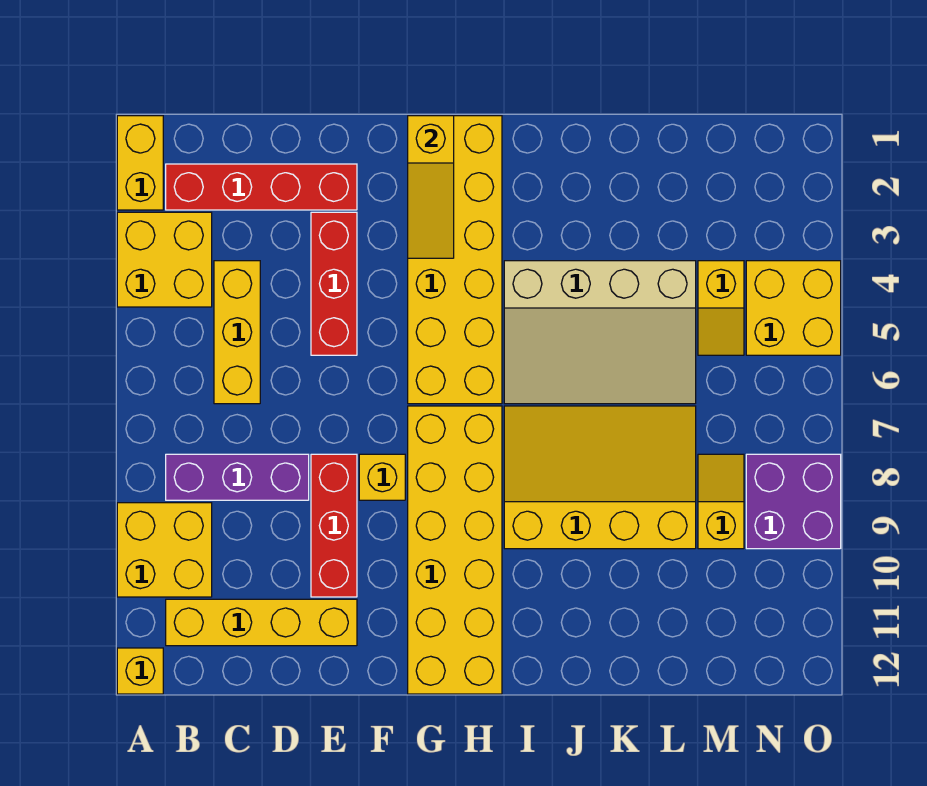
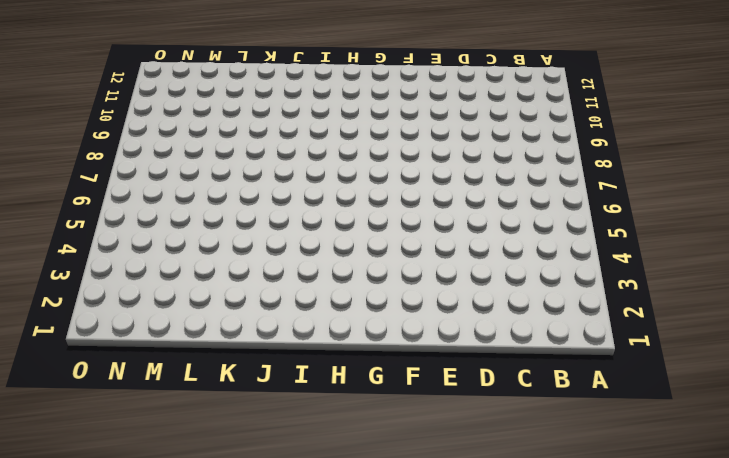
none -> yellow brick A1:A2 level 1
none -> yellow brick A3:B4 level 1
none -> yellow brick A9:B10 level 1

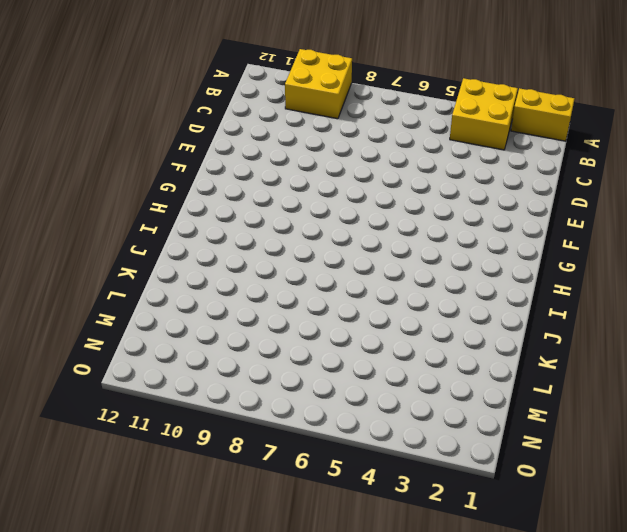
none -> yellow brick A12 level 1
none -> red brick B2:E2 level 1
none -> purple brick B8:D8 level 1

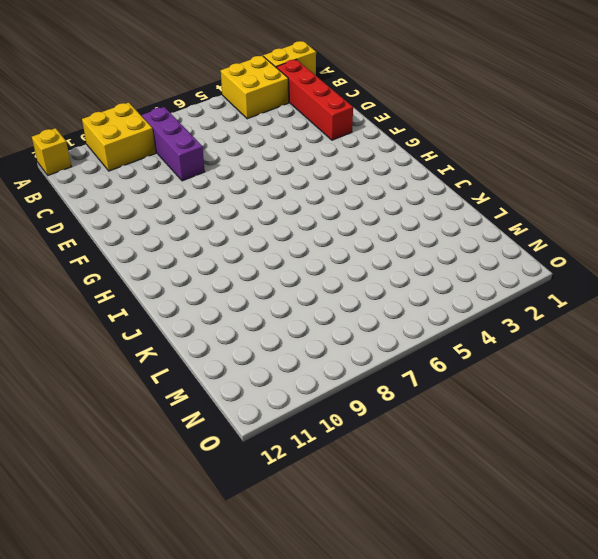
none -> yellow brick B11:E11 level 1
none -> yellow brick C4:C6 level 1
none -> red brick E3:E5 level 1

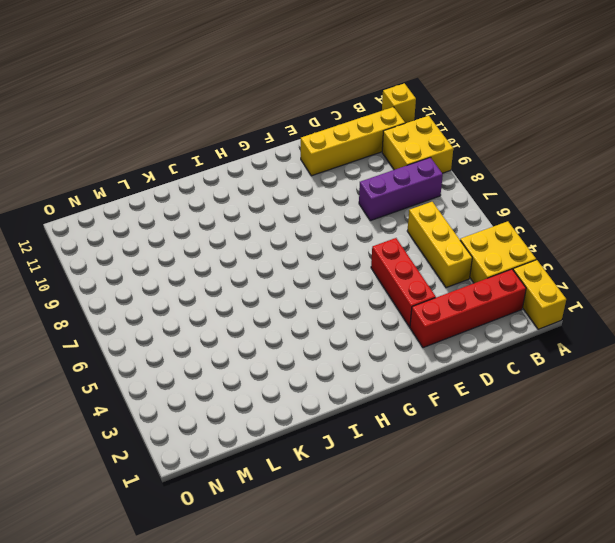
none -> red brick E8:E10 level 1
none -> yellow brick F8 level 1
none -> yellow brick G1:H6 level 1

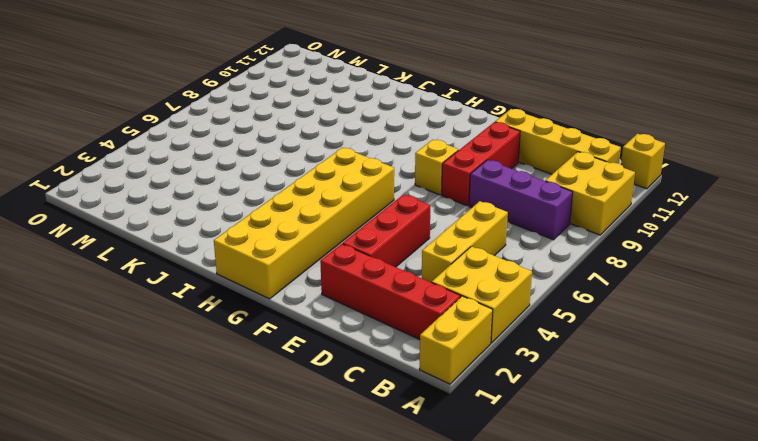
none -> yellow brick G7:H12 level 1
none -> tan slope I4:L6 level 1 top 4
none -> yellow slope I7:L9 level 1 top 9

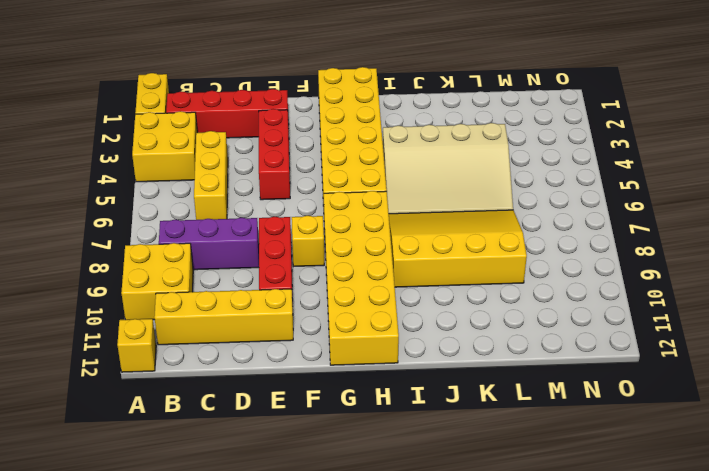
none -> yellow slope M4:M5 level 1 top 4
none -> yellow slope M8:M9 level 1 top 9
none -> yellow brick N4:O5 level 1

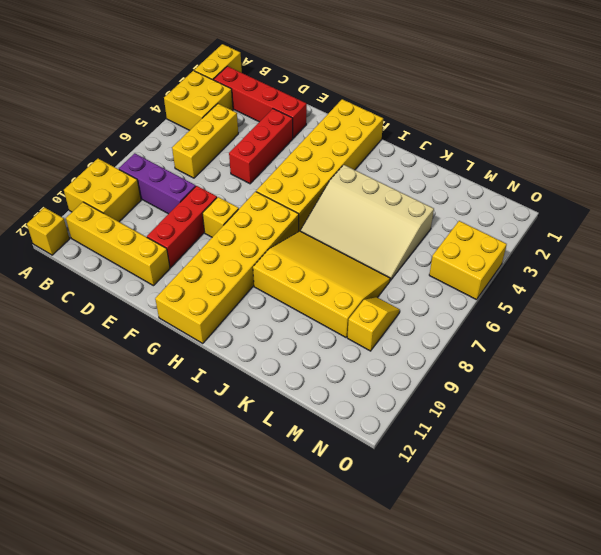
none -> yellow slope M4:M5 level 1 top 4
none -> purple brick N8:O9 level 1
none -> yellow slope G1:G3 level 2 top 1

